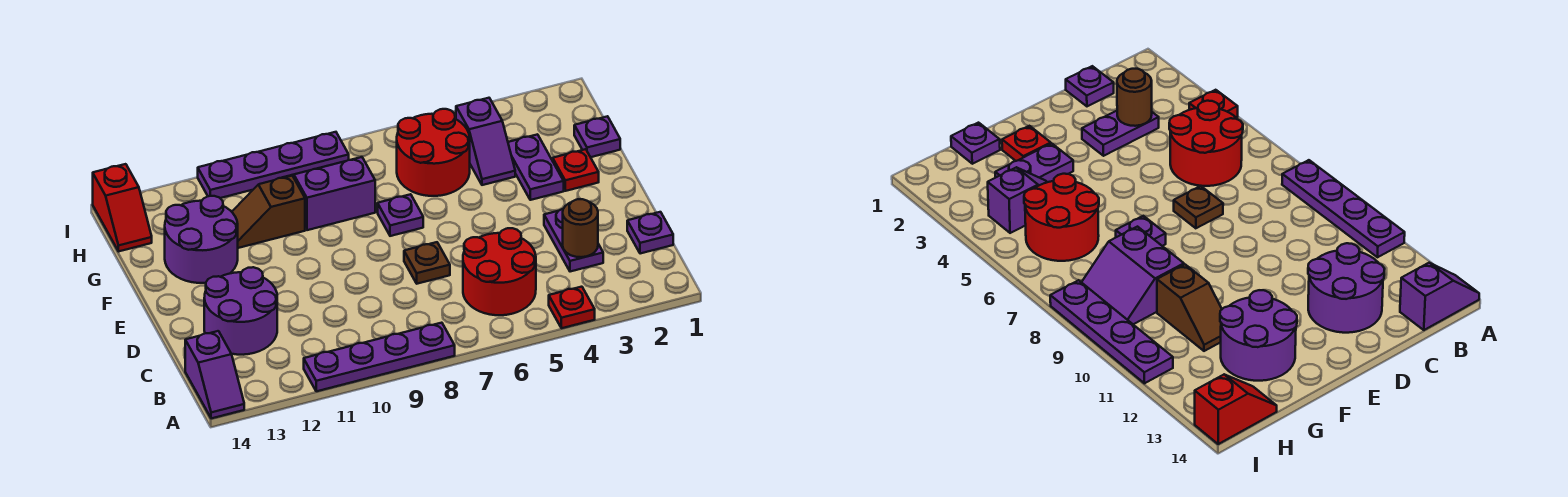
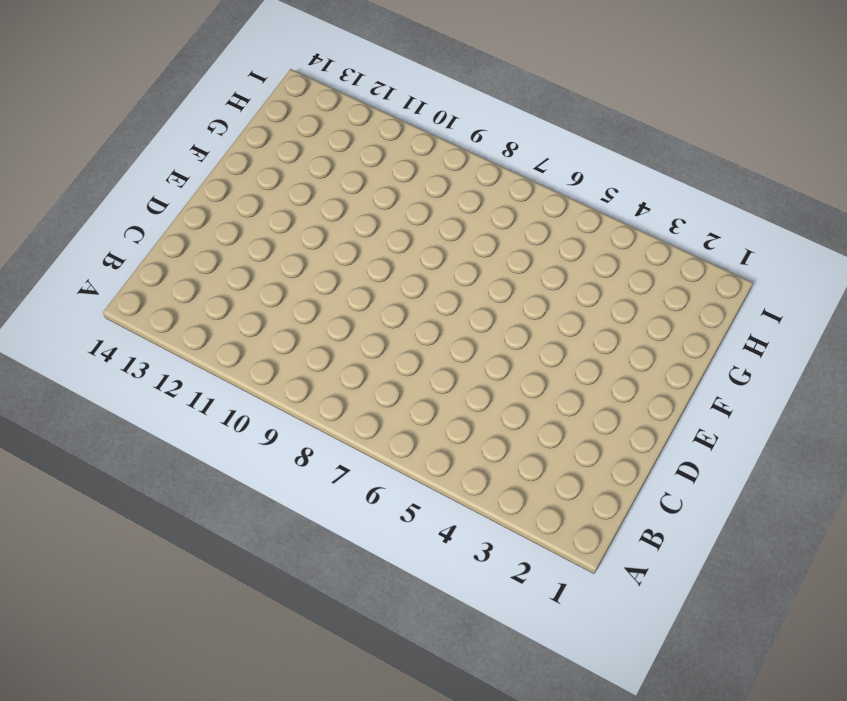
none -> red plate A4 level 1
none -> purple plate A8:A11 level 1
none -> purple slope A14:B14 level 1 top B

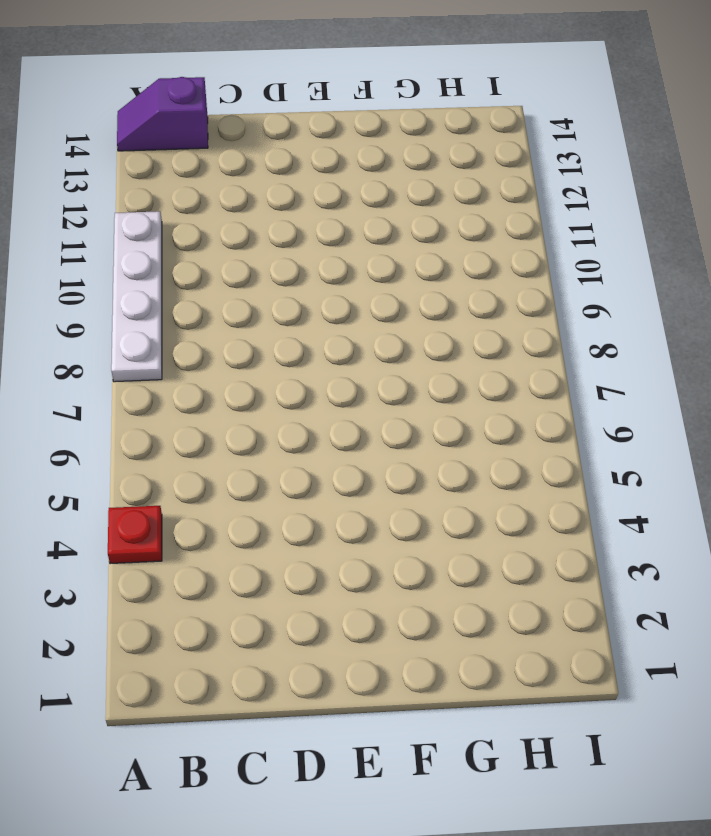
white plate A8:A11 level 1 -> purple plate A8:A11 level 1
none -> red round brick B5:C6 level 1
none -> purple plate C1 level 1
none -> purple plate C3:D3 level 1

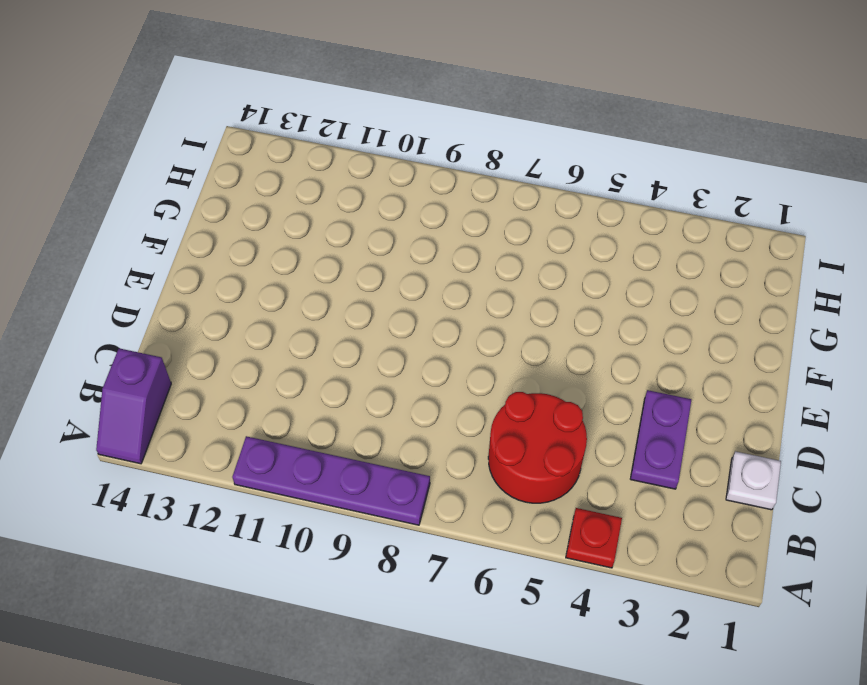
white plate C1 level 1 -> purple plate C1 level 1
none -> purple round brick C12:D13 level 1
none -> brown plate D7 level 1
none -> red plate F2 level 1

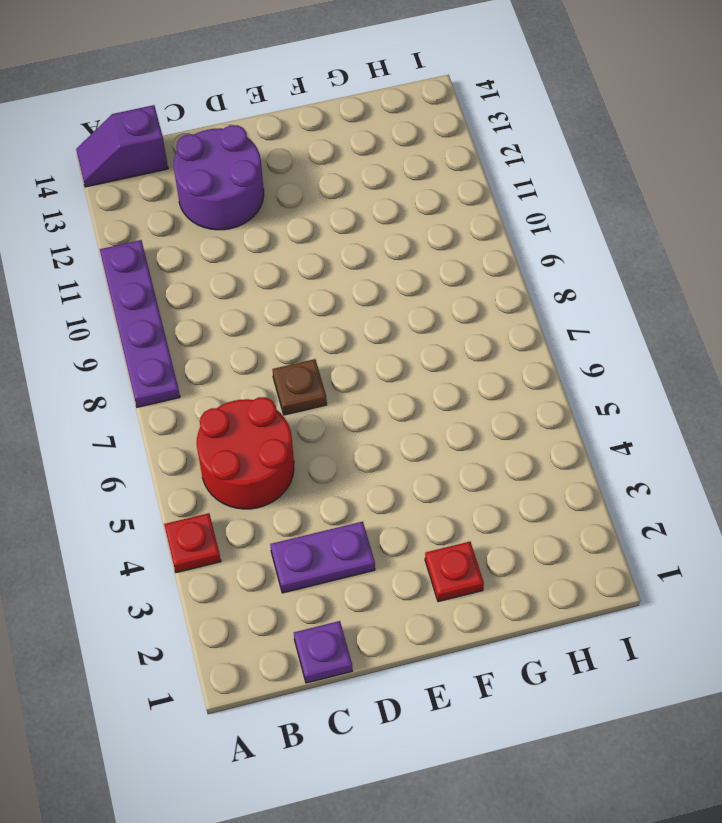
none -> purple plate F3:G3 level 1
none -> purple plate F7 level 1
none -> purple round brick F12:G13 level 1

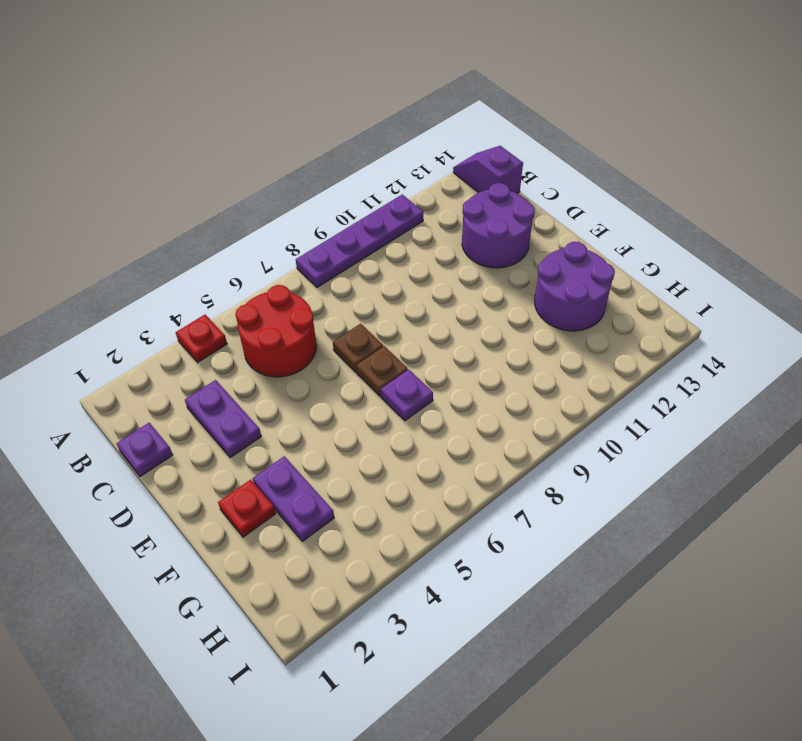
brown plate E7 level 1 -> none
none -> purple plate G1 level 1
none -> purple slope G4:H4 level 1 top H
none -> red round brick G5:H6 level 1

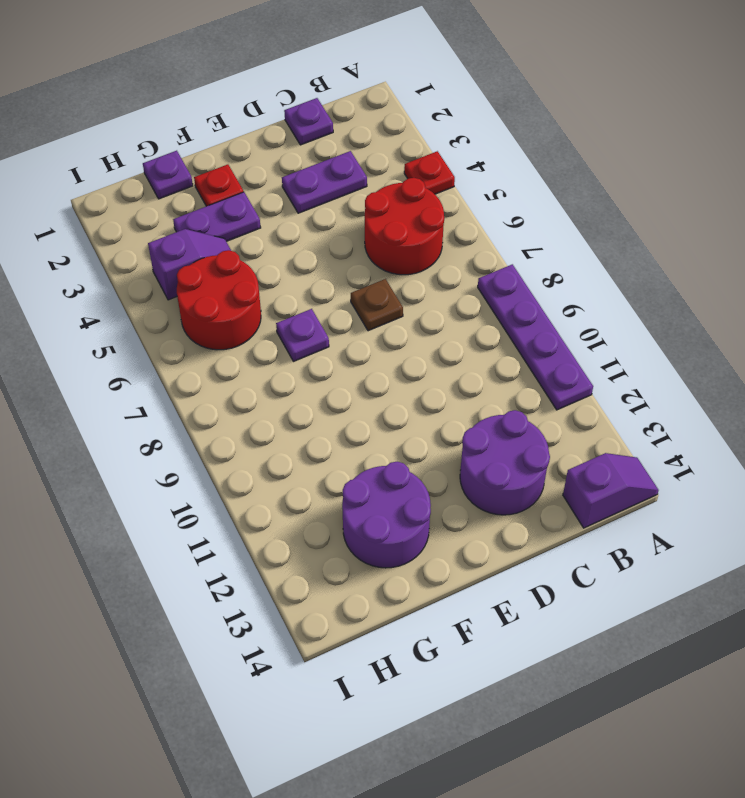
none -> purple slope G8:H9 level 1 top G
none -> brown slope G10:G11 level 1 top 10
none -> red slope H14:I14 level 1 top I

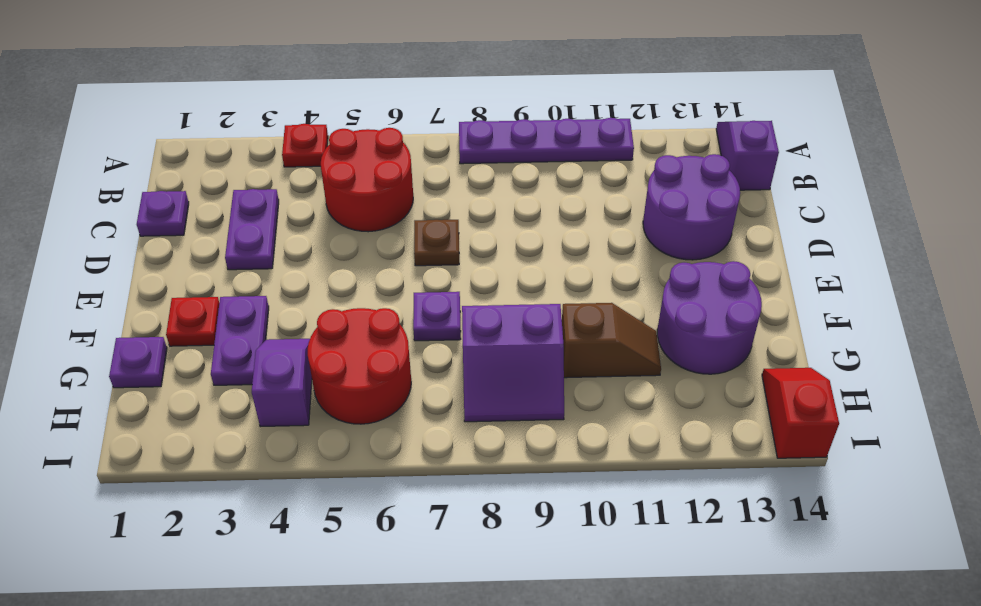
none -> purple plate I8:I11 level 1
none -> brown round brick C3 level 2

